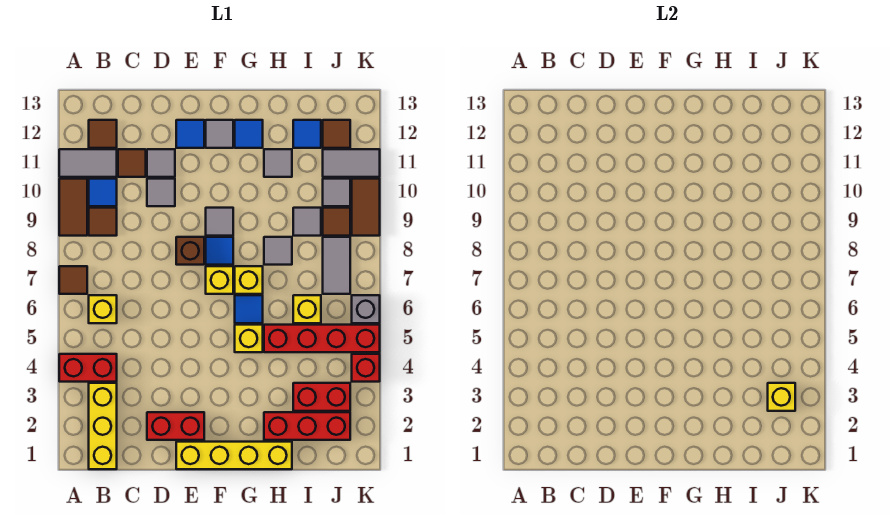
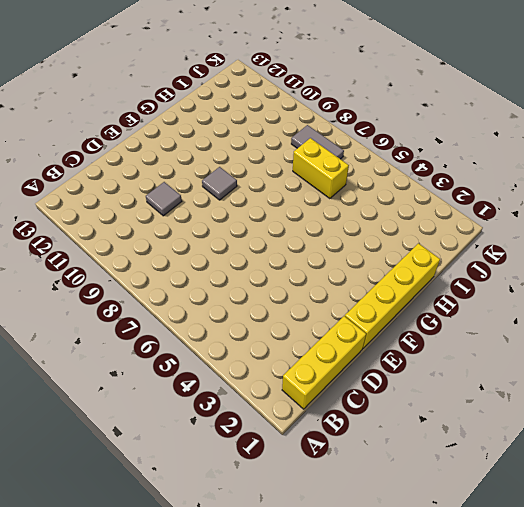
yellow brick B1:D1 level 1 -> yellow brick B1:B3 level 1
yellow brick I6:I7 level 1 -> yellow brick I6 level 1
none -> red brick A4:B4 level 1
none -> brown tile A7 level 1
none -> brown tile A9:A10 level 1
none -> grey tile A11:B11 level 1

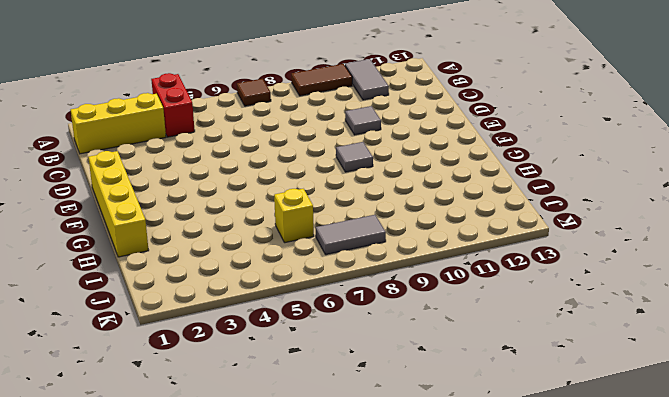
none -> yellow brick B6 level 1
none -> brown tile B9 level 1
none -> blue tile B10 level 1
none -> brown tile B12 level 1

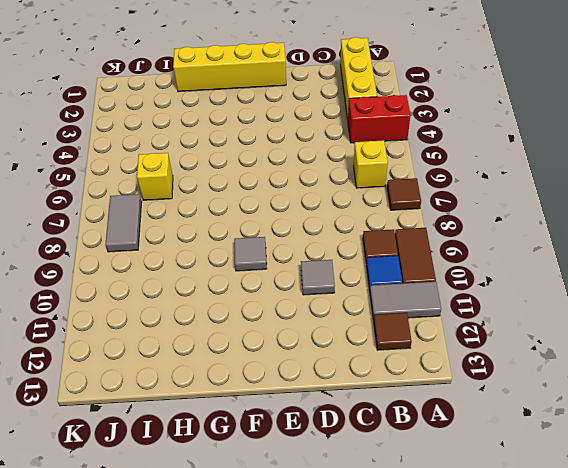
none -> brown tile C11 level 1
none -> red brick D2:E2 level 1
none -> grey tile D11 level 1
none -> brown brick E8 level 1

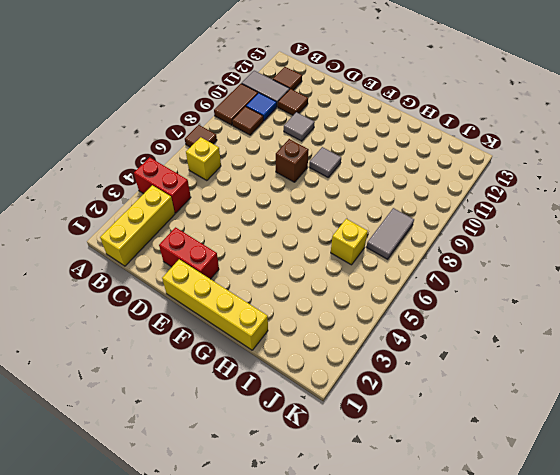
none -> grey tile D11 level 1
none -> blue tile E12 level 1
none -> yellow brick F7 level 1
none -> blue tile F8 level 1

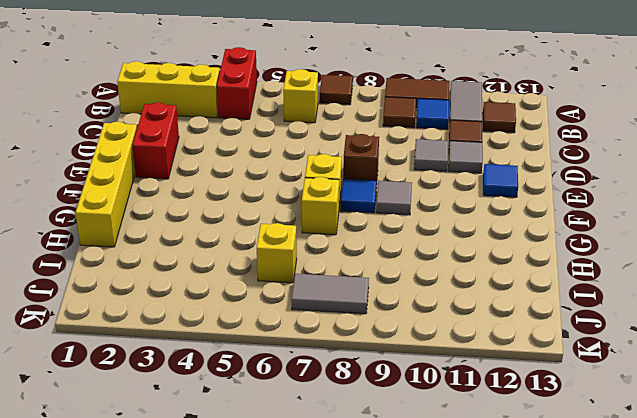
none -> grey tile F12 level 1
none -> yellow brick G5 level 1
none -> blue tile G6 level 1
none -> blue tile G12 level 1

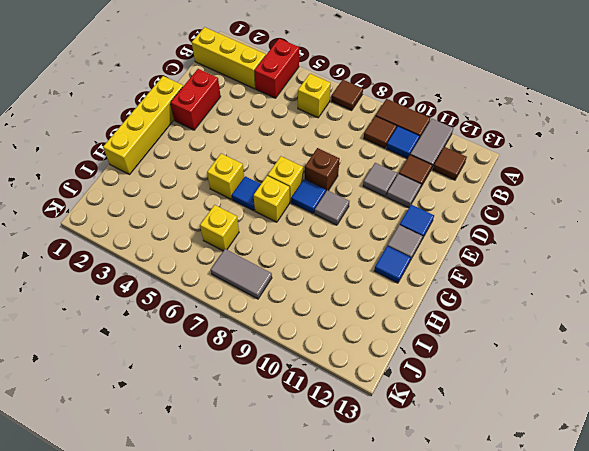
none -> red brick H2:J2 level 1
none -> red brick H5:K5 level 1
none -> grey tile H8 level 1
none -> grey tile H11 level 1

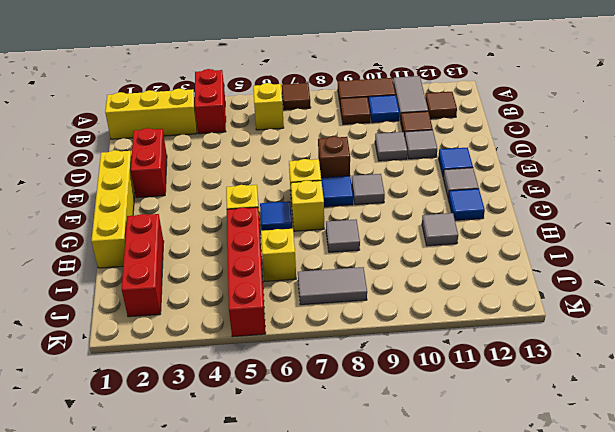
none -> red brick I3:J3 level 1
none -> grey tile I9 level 1
none -> blue tile I12 level 1
none -> brown tile J9 level 1

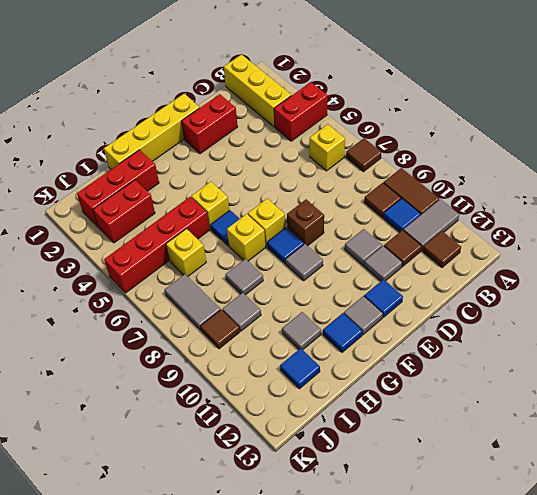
none -> grey tile J10 level 1
none -> grey tile J11:K11 level 1
none -> brown tile J12 level 1
none -> red brick K4 level 1

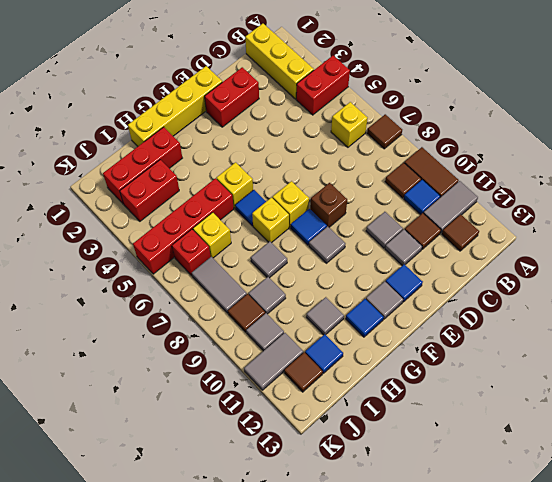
red brick J6 level 1 -> red brick K4 level 1
none -> grey brick K6 level 1
none -> brown tile K9:K10 level 1
none -> yellow brick J3 level 2

